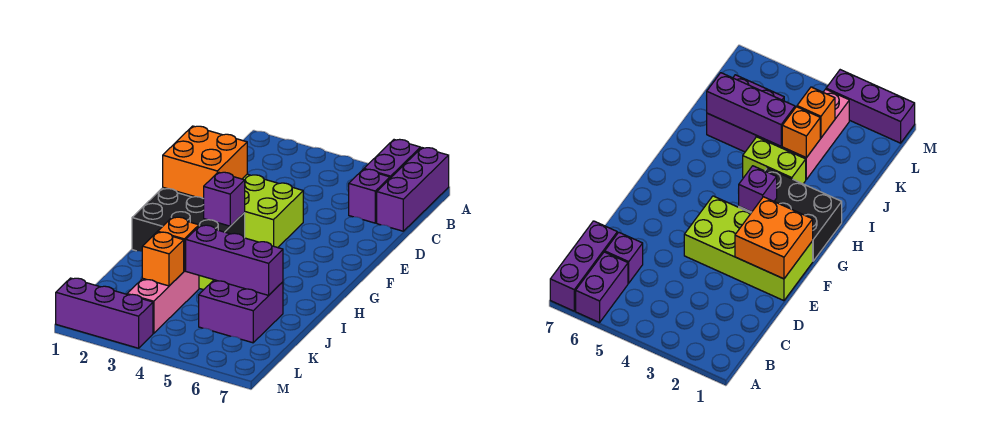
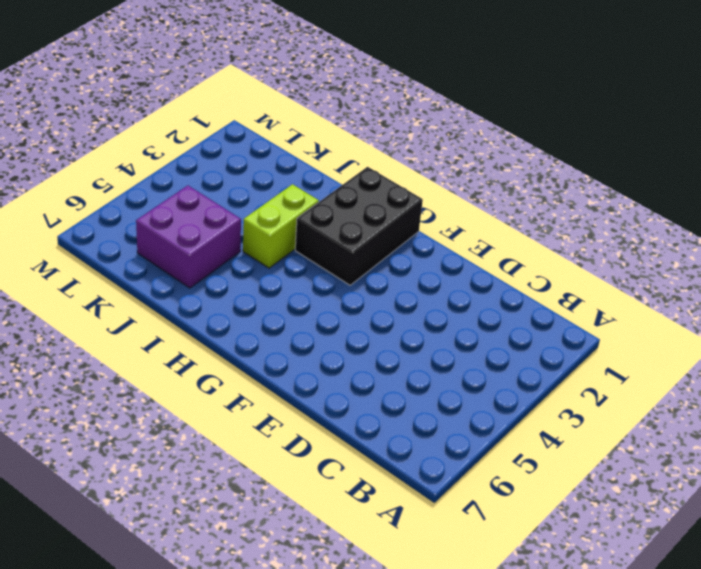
none -> purple brick A6:B6 level 1
none -> purple brick A7:C7 level 1
none -> purple brick C6 level 1

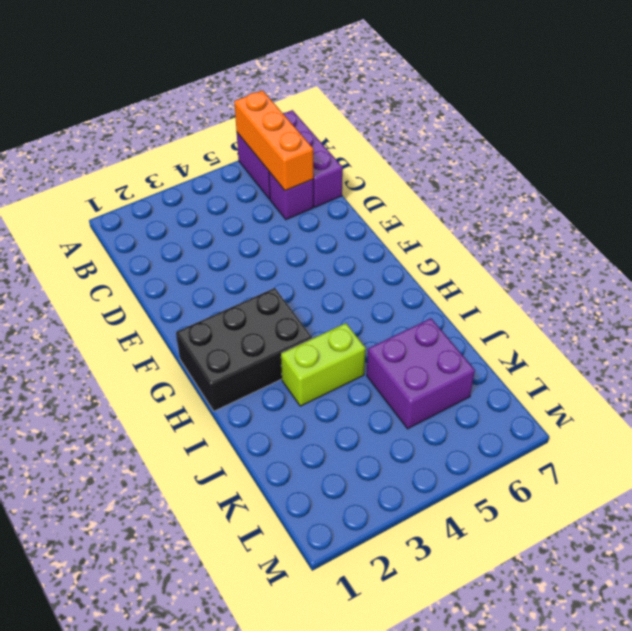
orange brick A6:C6 level 2 -> none
none -> lime brick E1:F4 level 1
none -> pink brick J3:L3 level 1
none -> purple brick M1:M3 level 1

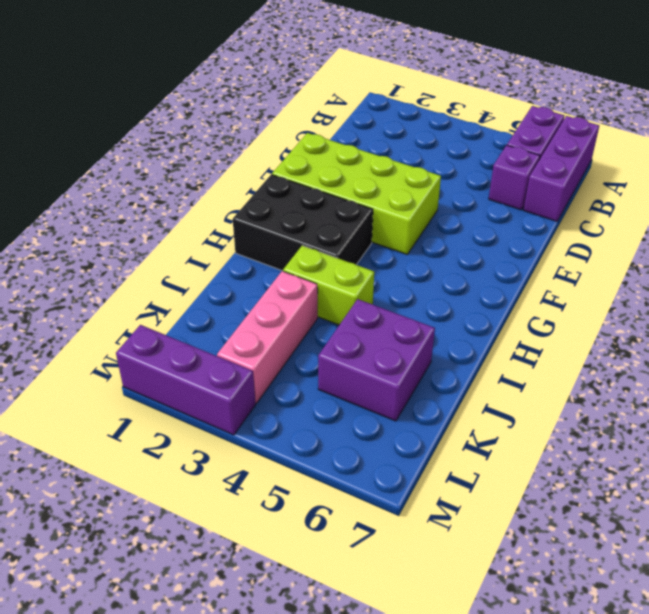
none -> orange brick E1:F2 level 2
none -> purple brick G3 level 2
none -> orange brick J3 level 2

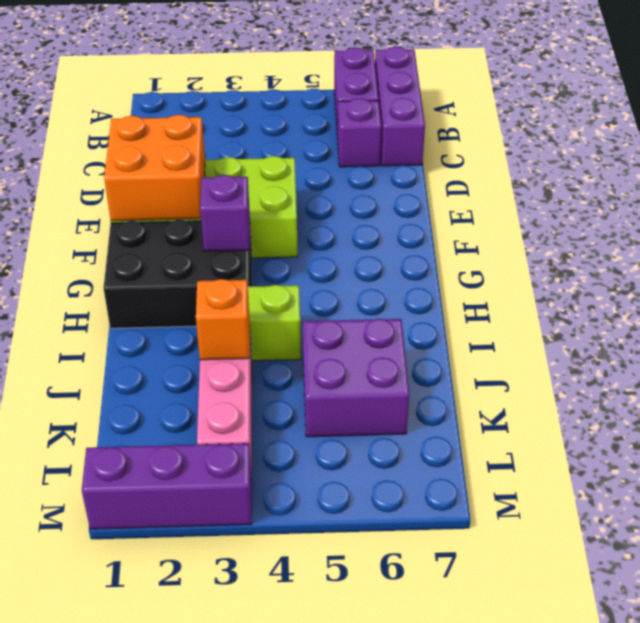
none -> purple brick J4:J6 level 2
none -> orange brick K3 level 2

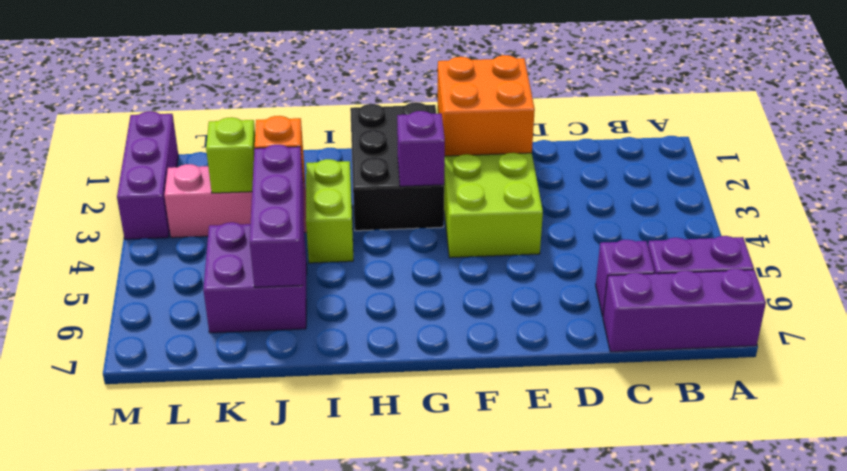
lime brick K3 level 2 -> orange brick K3 level 2

